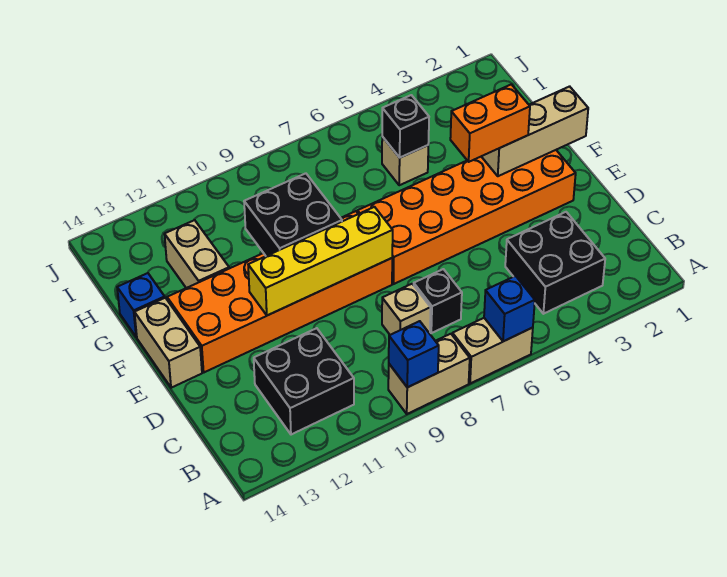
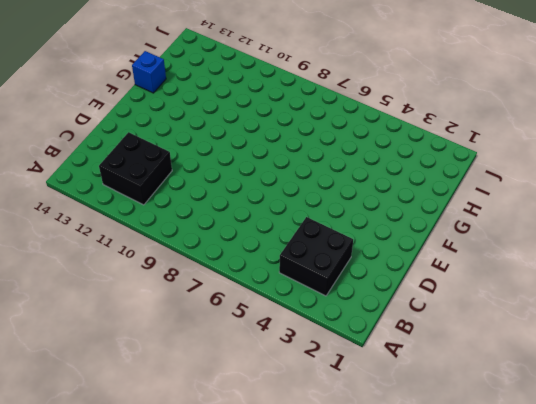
none -> tan brick A6:A7 level 1
none -> tan brick A8:A9 level 1
none -> black brick C7 level 1

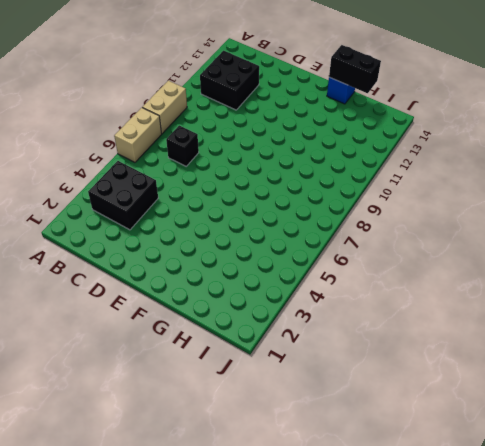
black brick G14:H14 level 2 -> none
none -> tan brick C8 level 1
none -> orange brick E2:F7 level 1
none -> orange brick E8:F13 level 1

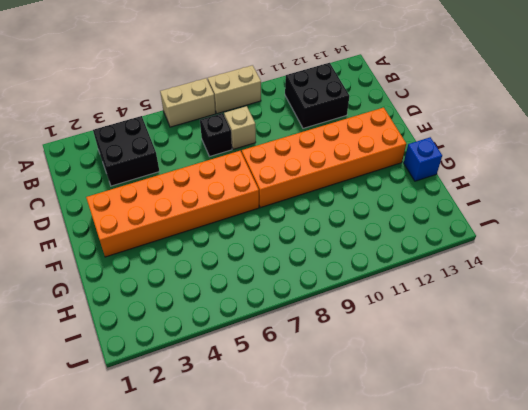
none -> tan brick E14:F14 level 1
none -> tan brick G12:H12 level 1
none -> tan brick H5 level 1

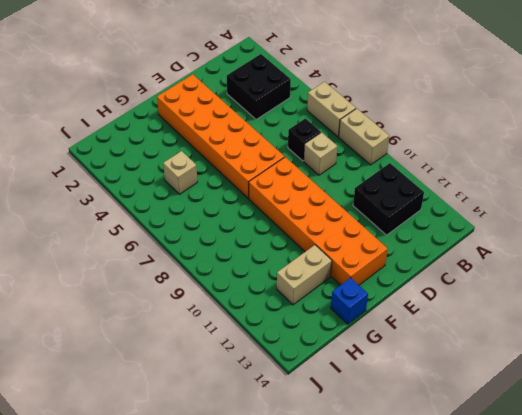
none -> tan brick E14:F14 level 1
none -> blue brick A6 level 2
none -> blue brick A9 level 2

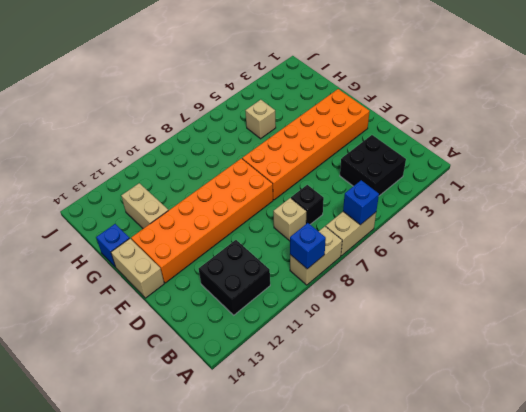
none -> yellow brick E8:E11 level 2
none -> tan brick F1:F3 level 2
none -> black brick F9:G10 level 2

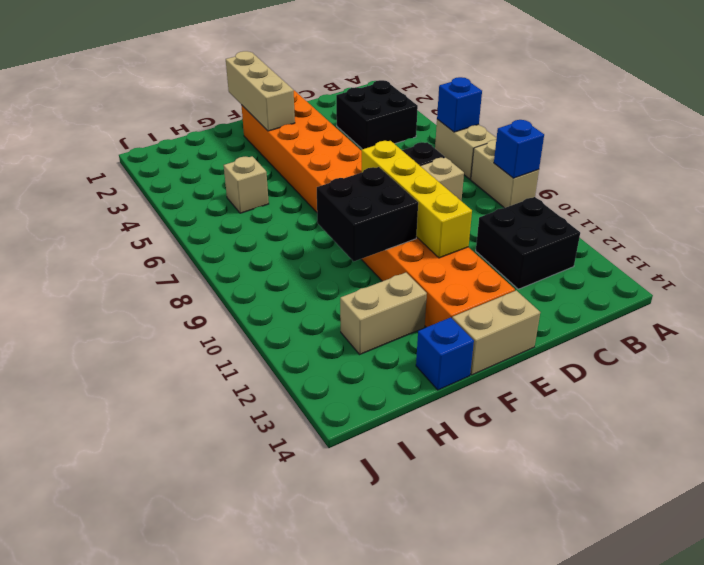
none -> black brick H5 level 2
none -> orange brick F3:F4 level 3

